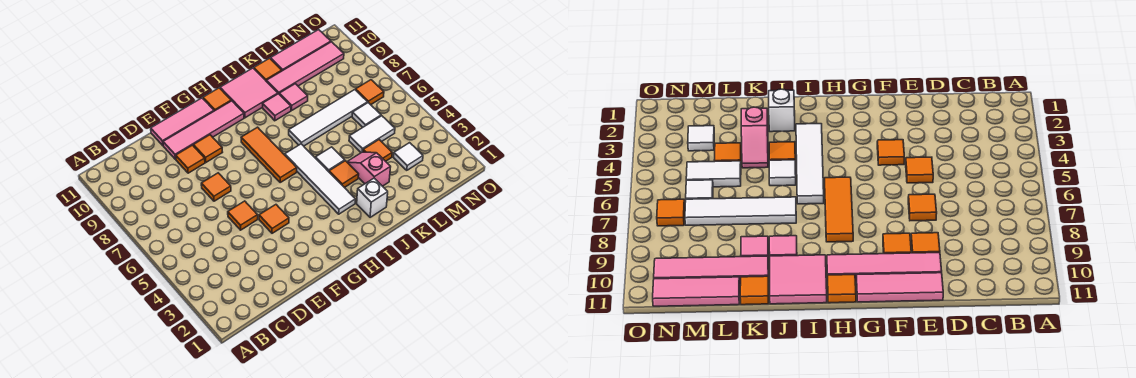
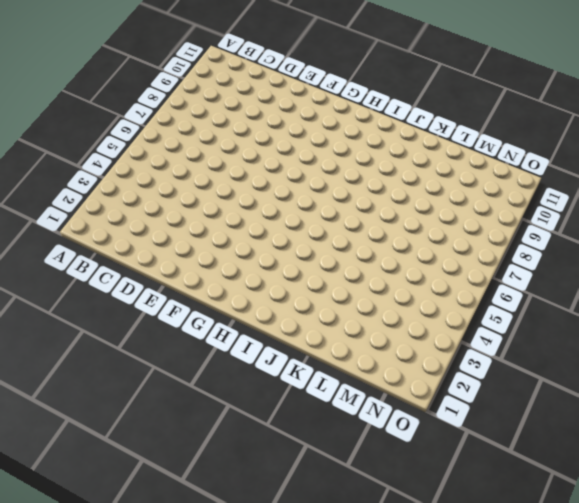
none -> orange tile E5 level 1
none -> orange tile E7 level 1
none -> orange tile E9 level 1

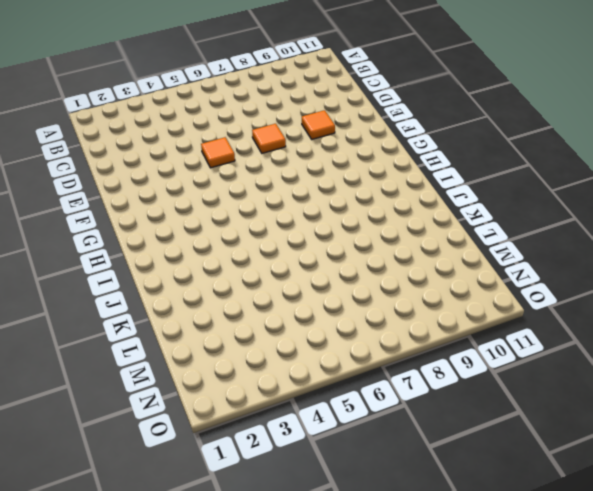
none -> pink tile E10:H10 level 1
none -> pink tile E11:G11 level 1
none -> orange tile F4 level 1

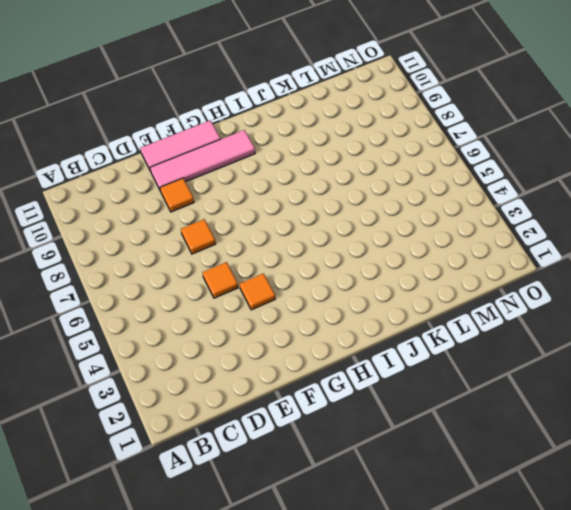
none -> orange tile F9 level 1
none -> orange tile H6:H8 level 1
none -> orange tile H11 level 1

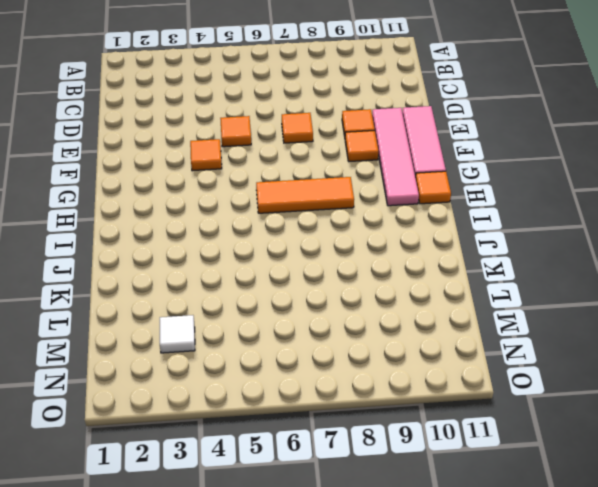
none -> white tile I3:I6 level 1
none -> pink tile I10:J11 level 1
none -> white brick J2 level 1

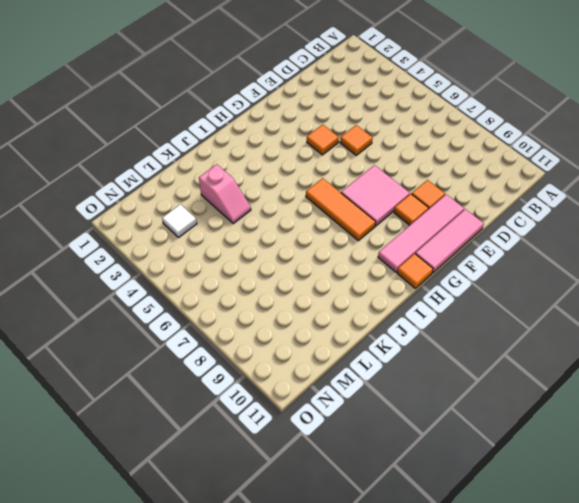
pink tile F7:G8 level 1 -> pink tile I10:J11 level 1
none -> orange tile E7 level 1
none -> white tile I3:I6 level 1
none -> white brick J2 level 1

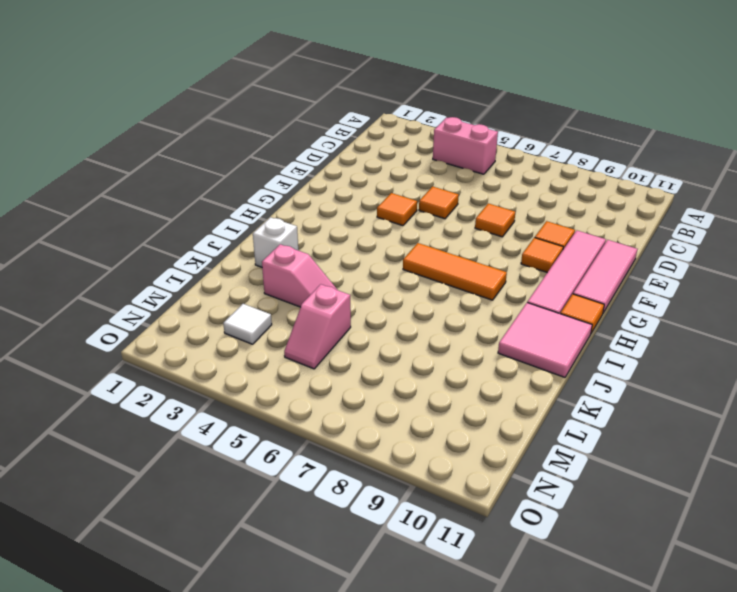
pink brick B4:B5 level 1 -> none
pink slope L5:M5 level 1 top L -> white tile L5:M5 level 1
none -> white tile I3:I6 level 1
none -> orange tile J4 level 1
none -> white tile J5 level 1

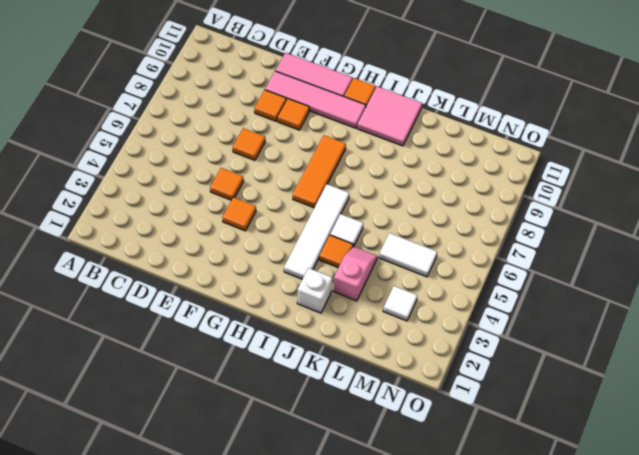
none -> white tile J7:M7 level 1
none -> pink tile J9 level 1
none -> pink tile K9 level 1

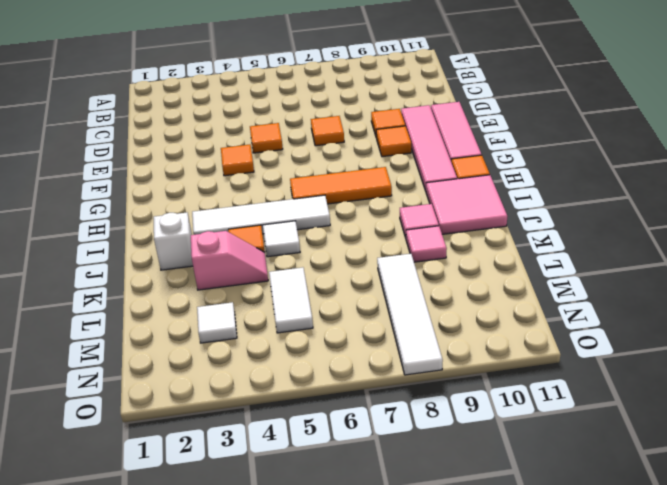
white tile L8:O8 level 1 -> white tile J7:M7 level 1
none -> pink tile K10:N10 level 1
none -> orange tile K11 level 1
none -> orange tile L4 level 1

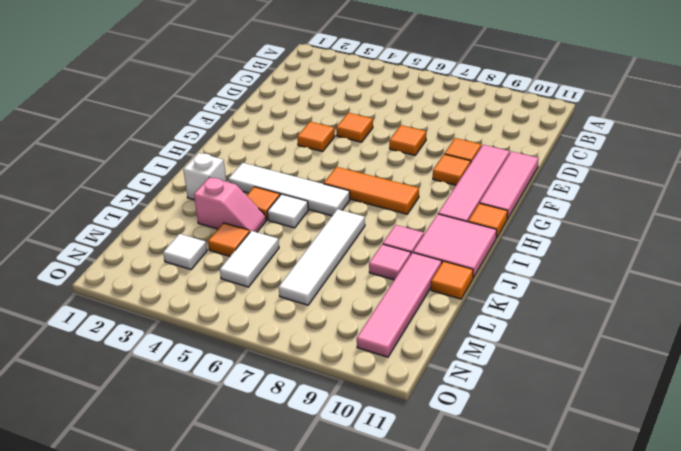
none -> pink tile L11:N11 level 1
none -> white tile M6 level 1
none -> orange tile N7 level 1

